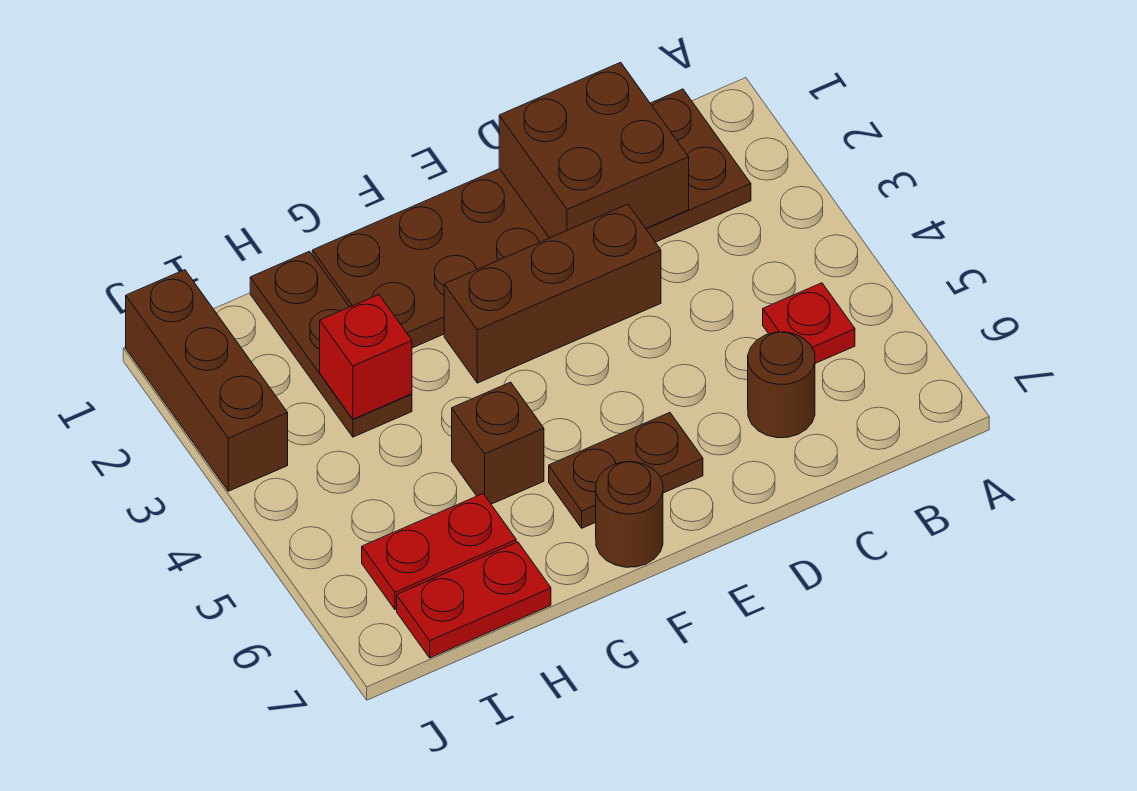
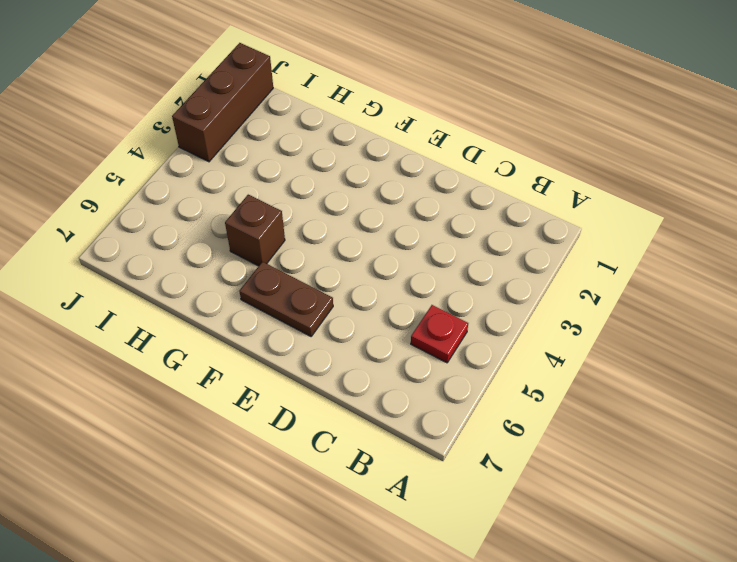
none -> brown plate B1:G2 level 1
none -> brown round brick C6 level 1
none -> brown brick D3:F3 level 1

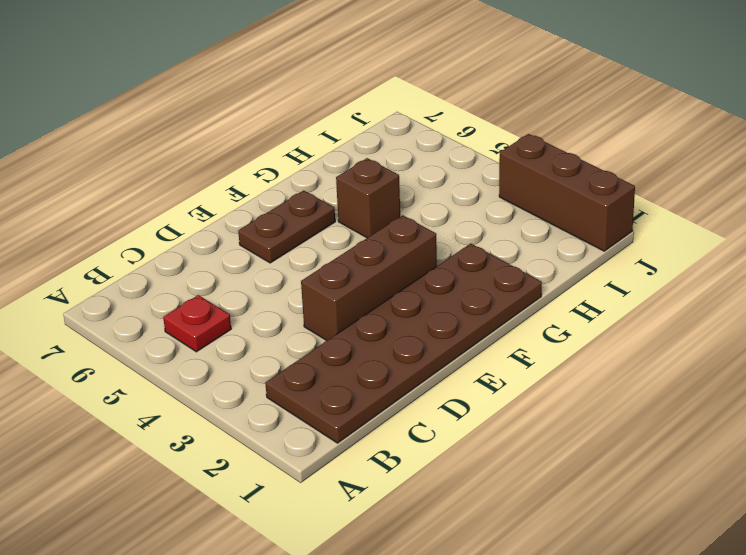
none -> brown round brick C6 level 1
none -> brown round brick F7 level 1
none -> brown plate H1:H3 level 1

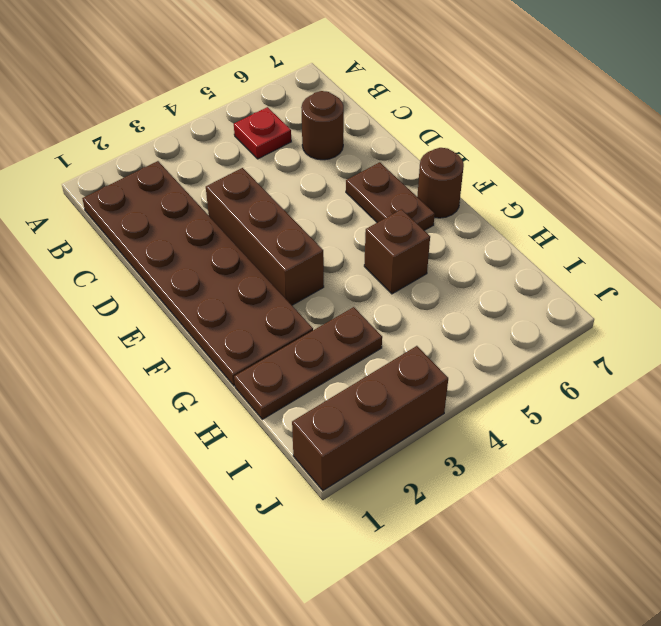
none -> red plate H6:I6 level 1
none -> red plate H7:I7 level 1
none -> brown brick C1:D2 level 2

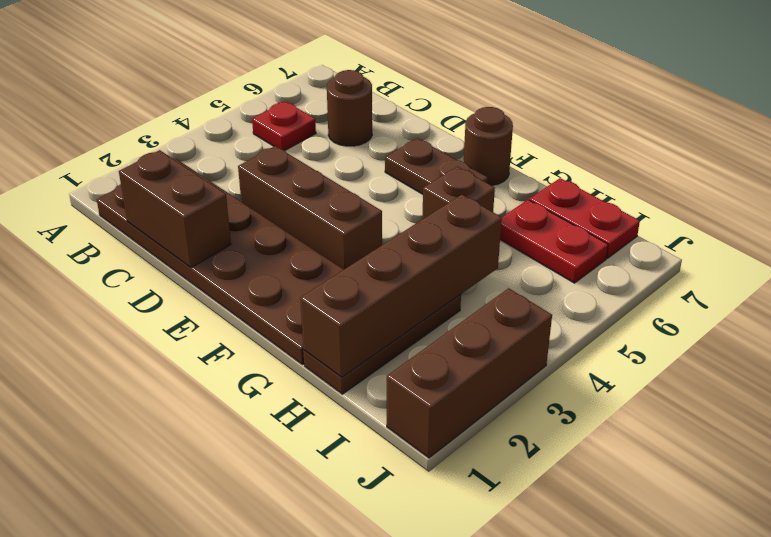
brown brick C1:D1 level 2 -> brown brick C1:D2 level 2
brown brick H1:H4 level 2 -> red brick H3 level 2

